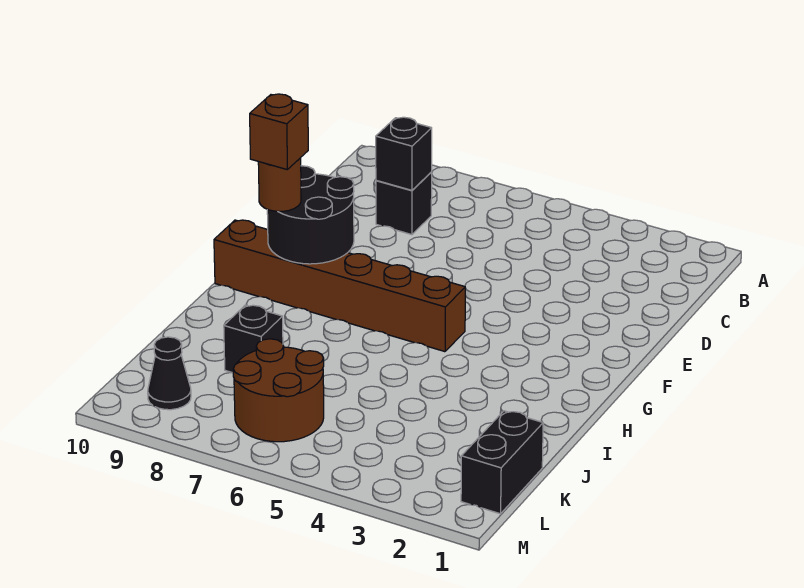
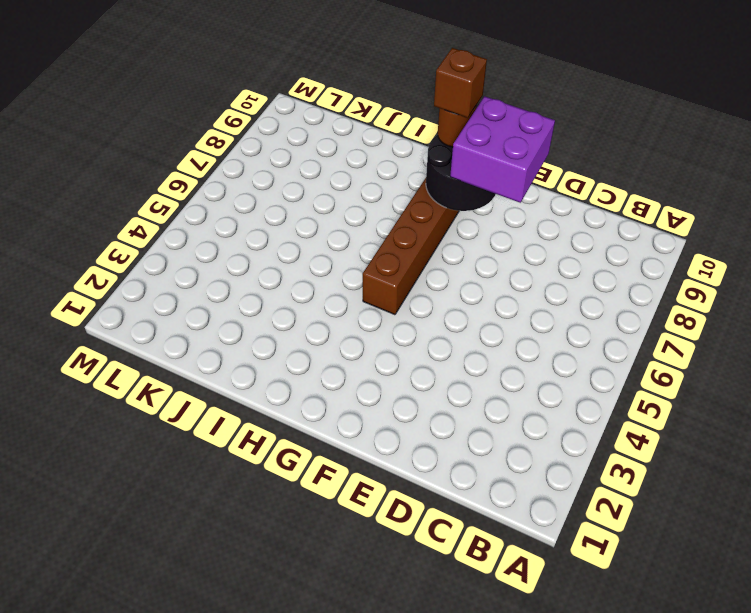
purple brick E8:F9 level 3 -> none
none -> black brick C8 level 1
none -> black brick J8 level 1

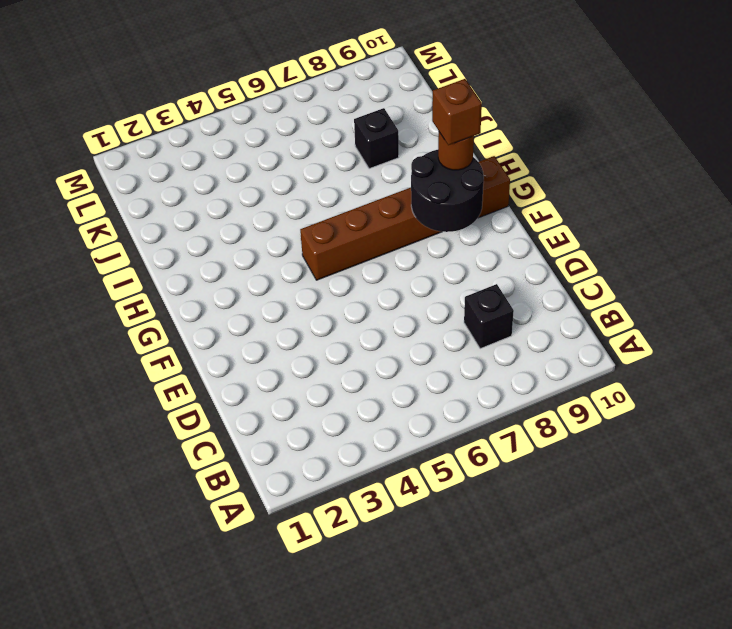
none -> black brick K1:L1 level 1
none -> brown round brick K6:L7 level 1

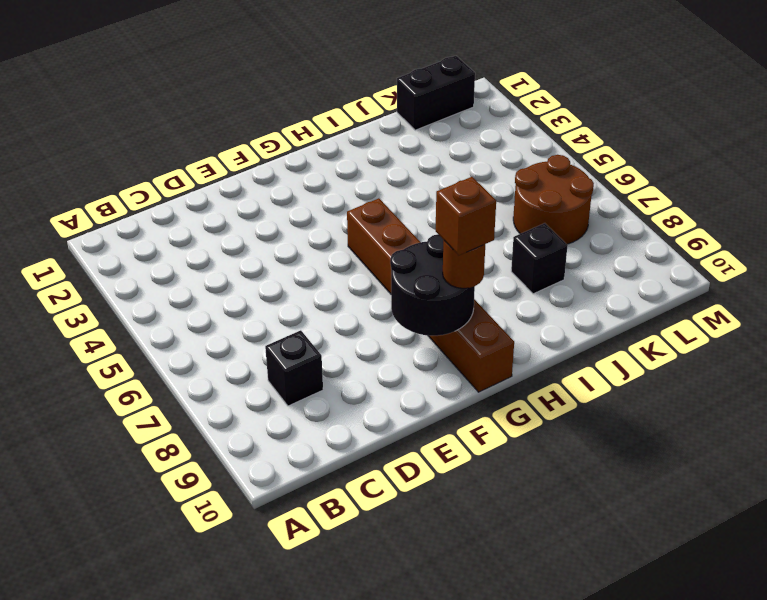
none -> black cone L9 level 1
none -> black brick C8 level 2

